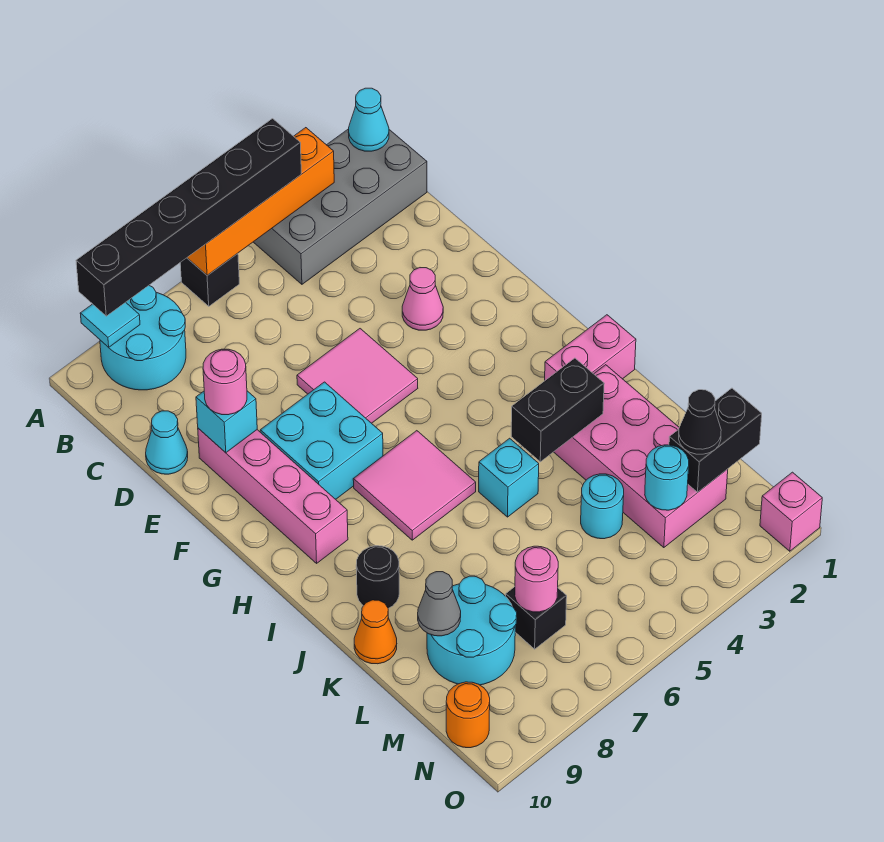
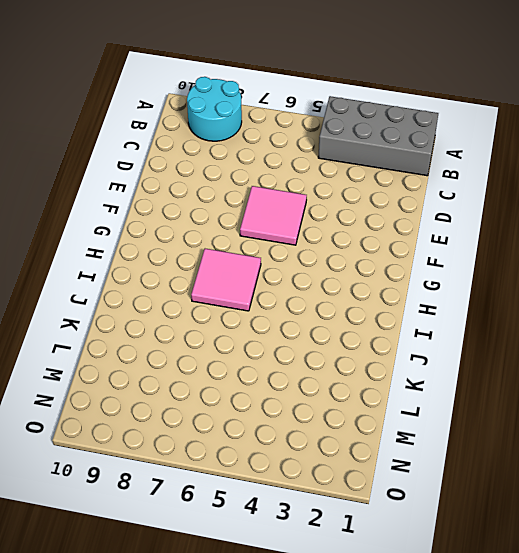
none -> black brick A6 level 1
none -> cyan cone D10 level 1
none -> pink cone E3 level 1
none -> pink brick E9:H9 level 1

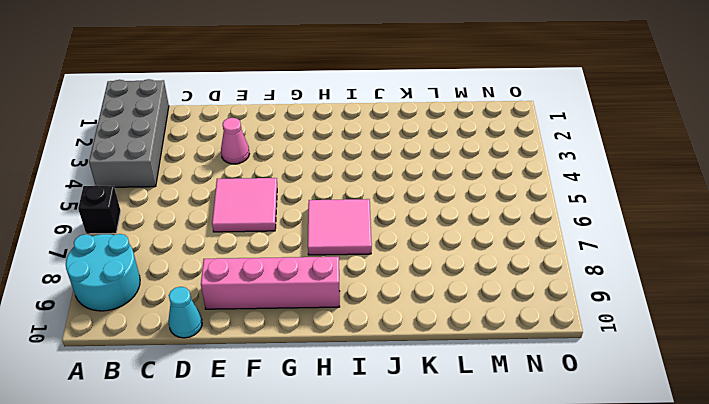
none -> cyan brick F7:G8 level 1
none -> pink brick I1:I2 level 1
none -> pink brick J2:M3 level 1
none -> cyan brick J5 level 1

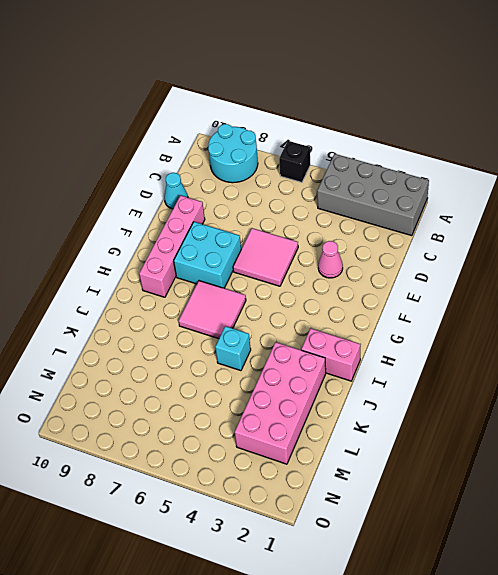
none -> black round brick J9 level 1
none -> orange cone K10 level 1
none -> cyan round brick L4 level 1
none -> cyan round brick L8:M9 level 1

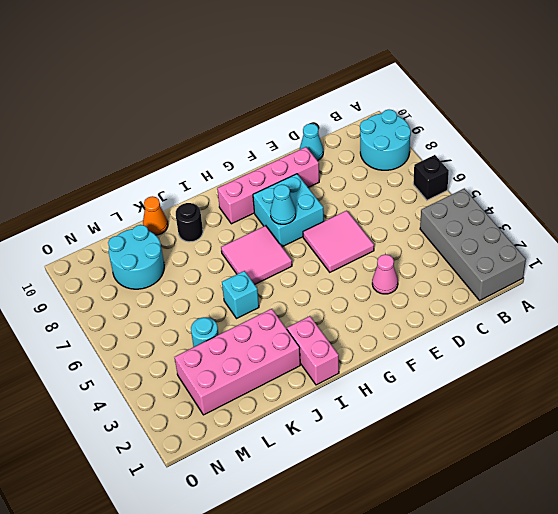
cyan cone G7 level 2 -> cyan cone A1 level 2
none -> black brick M7 level 1
none -> orange round brick N10 level 1
none -> pink brick O1 level 1
none -> orange brick A3:A6 level 2

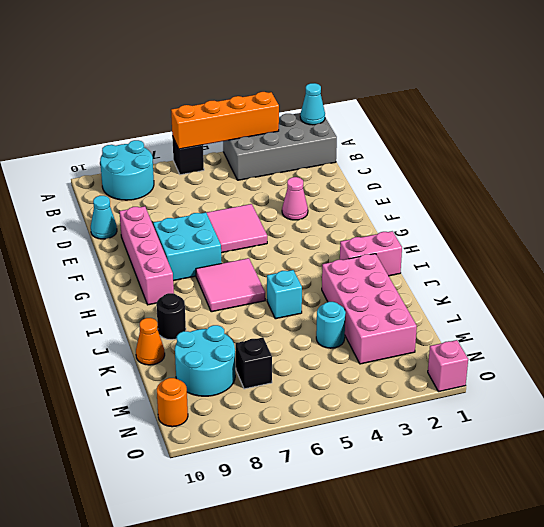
none -> cyan tile A9 level 2
none -> cyan brick E9 level 2
none -> black brick J3:J4 level 2
none -> grey cone L9 level 2

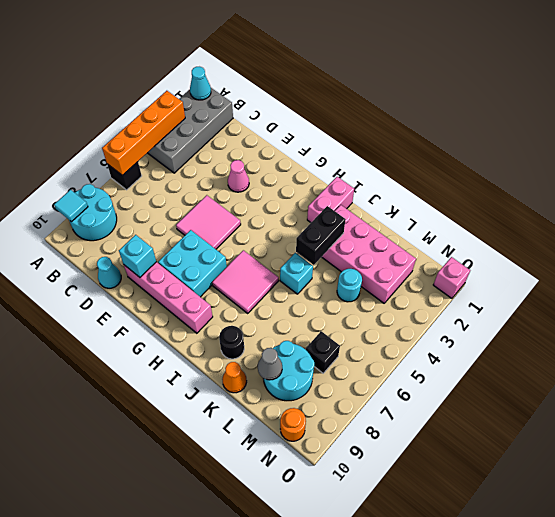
none -> black brick M1:M2 level 2
none -> cyan round brick M3 level 2
none -> pink round brick M7 level 2
none -> black brick A4:A9 level 3

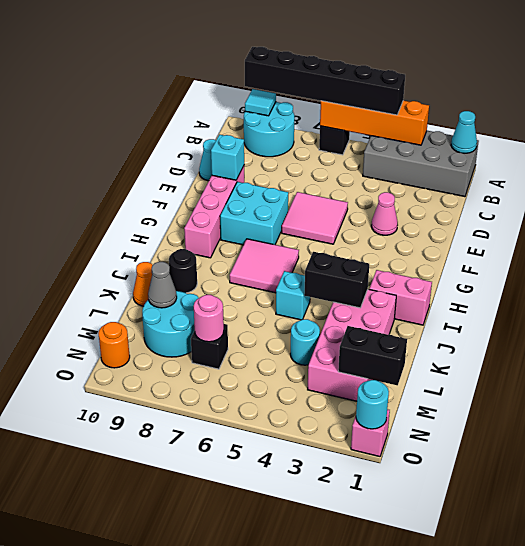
cyan round brick O1 level 2 -> cyan round brick M3 level 2
none -> pink round brick E9 level 3
none -> black cone M2 level 3

